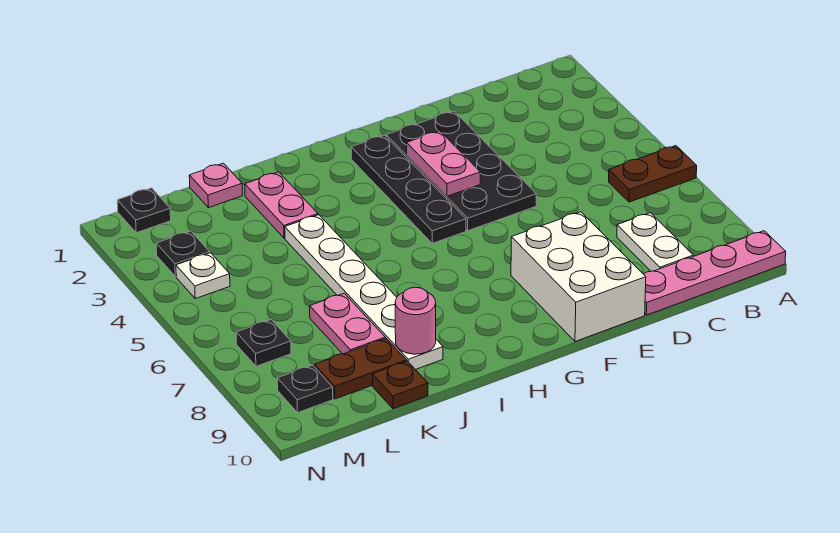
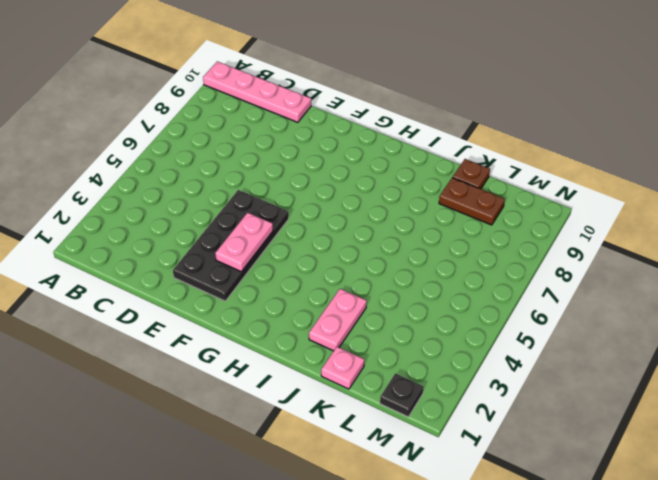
none -> brown plate A6:B6 level 1
none -> white plate C8:C9 level 1
none -> white brick E8:F10 level 1

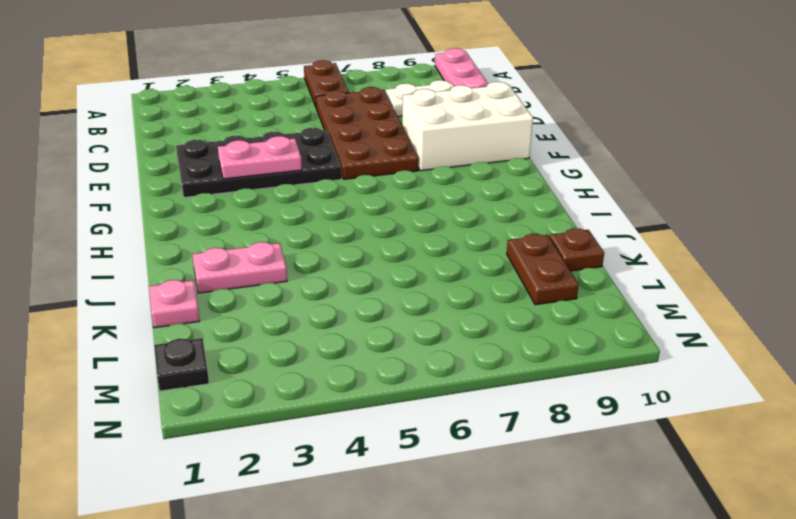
brown plate C6:F7 level 1 -> none
none -> black plate G2:G5 level 1
none -> white plate J4:J9 level 1
none -> pink plate K7:K8 level 1

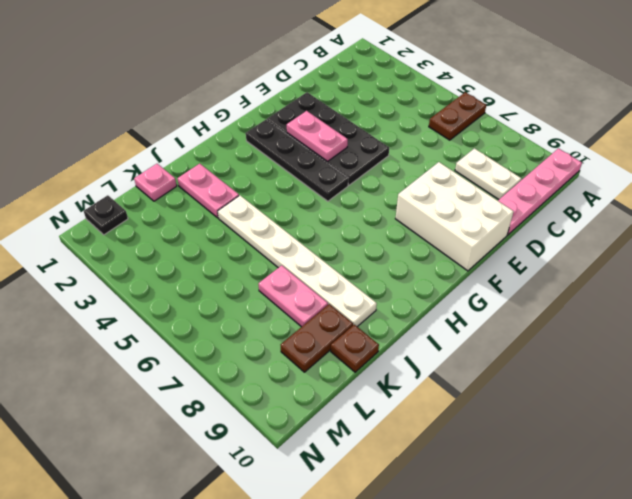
none -> black plate M3 level 1
none -> white plate M4 level 1
none -> black plate M7 level 1

